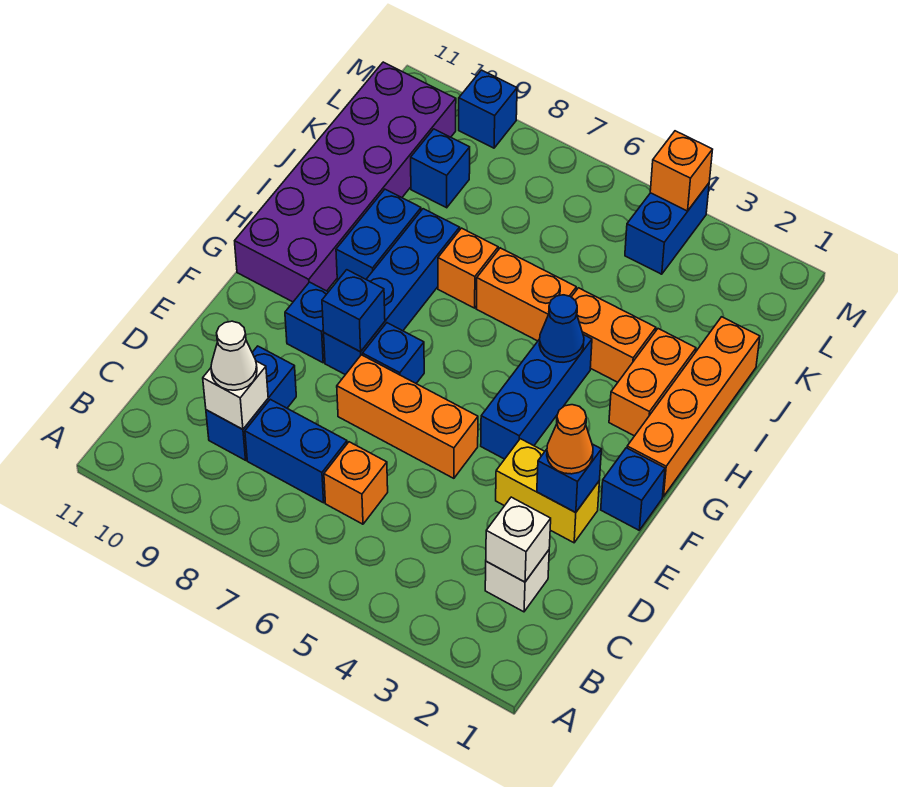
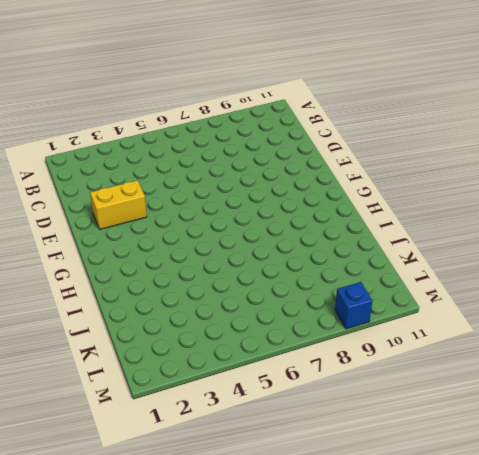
none -> white brick C2 level 1
none -> orange brick C6 level 1
none -> blue brick C7:C8 level 1

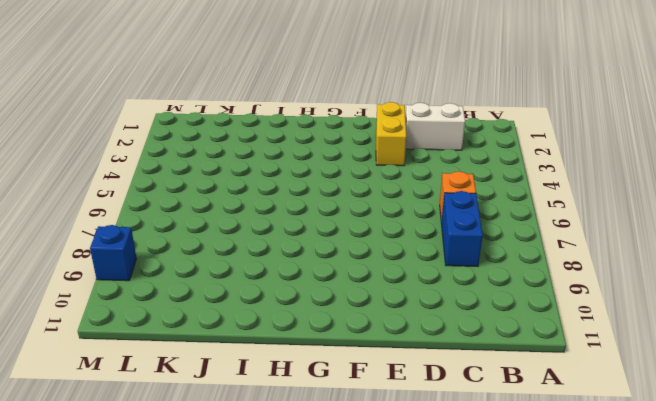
white brick C2:D2 level 1 -> white brick C2 level 1
none -> blue brick C9:D9 level 1
none -> orange brick E5:E7 level 1
none -> blue brick F1 level 1

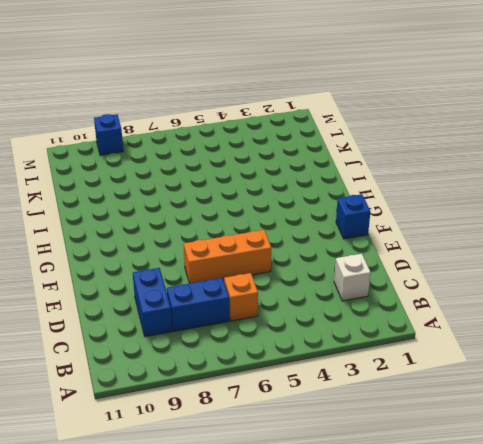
none -> yellow brick E2:E3 level 1
none -> blue brick F4:H4 level 1
none -> blue brick F7 level 1

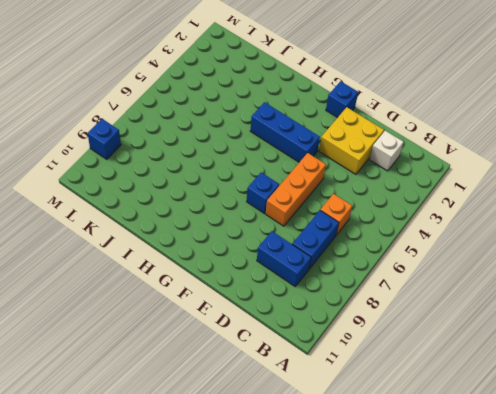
yellow brick D2:E3 level 1 -> yellow brick E2:E3 level 1
none -> blue brick F8:I8 level 1
none -> blue brick F9 level 1
none -> orange brick G1:J1 level 1

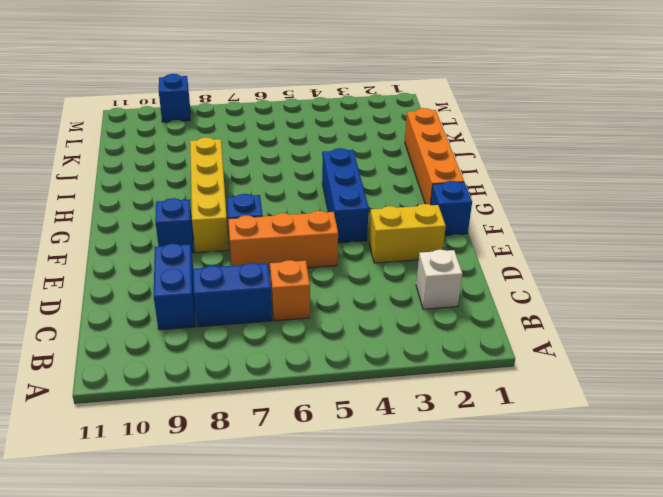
yellow brick F8:I8 level 1 -> blue brick F8:I8 level 1
none -> purple brick G10:L11 level 1
none -> orange brick H2:I2 level 1
none -> blue brick H9:I9 level 1

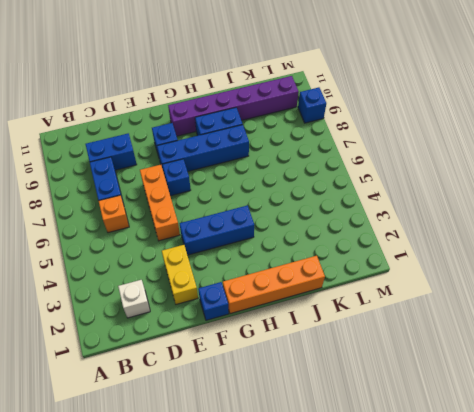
purple brick G10:L10 level 1 -> purple brick G10:L11 level 1
none -> orange brick H2:I2 level 1
none -> orange brick I3:I4 level 1
none -> orange brick I5:I6 level 1

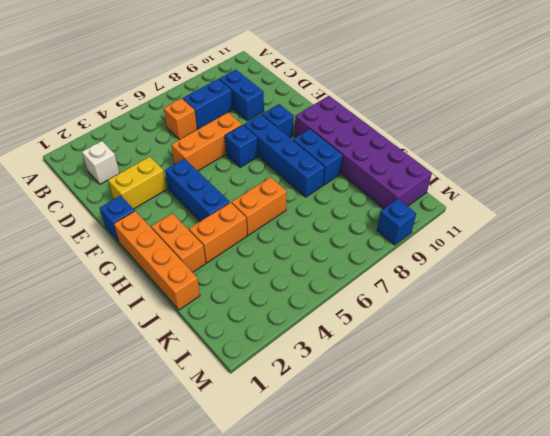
none -> orange brick I7 level 1
none -> blue brick K9 level 1
none -> blue brick L4:M4 level 1

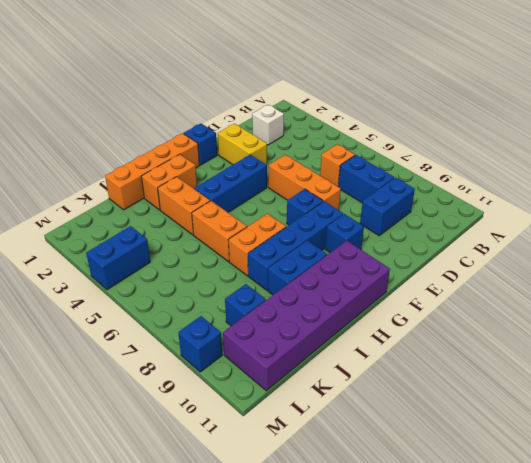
orange brick H7:I7 level 1 -> orange brick I7 level 1
none -> white brick C2 level 2
none -> white brick C9 level 2
none -> blue brick E2 level 2

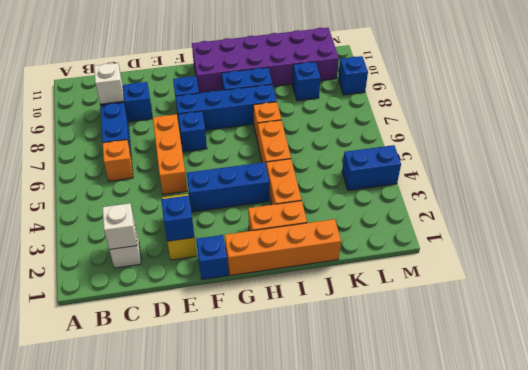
none -> blue brick F8 level 2
none -> blue cone H4 level 2
none -> orange brick M4 level 2

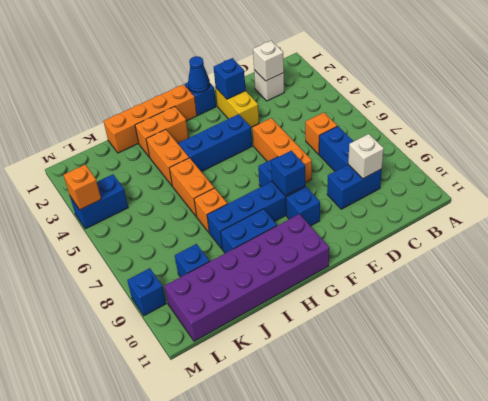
blue cone F1 level 2 -> blue cone H4 level 2
none -> white cone C9 level 3
none -> orange cone E2 level 3

